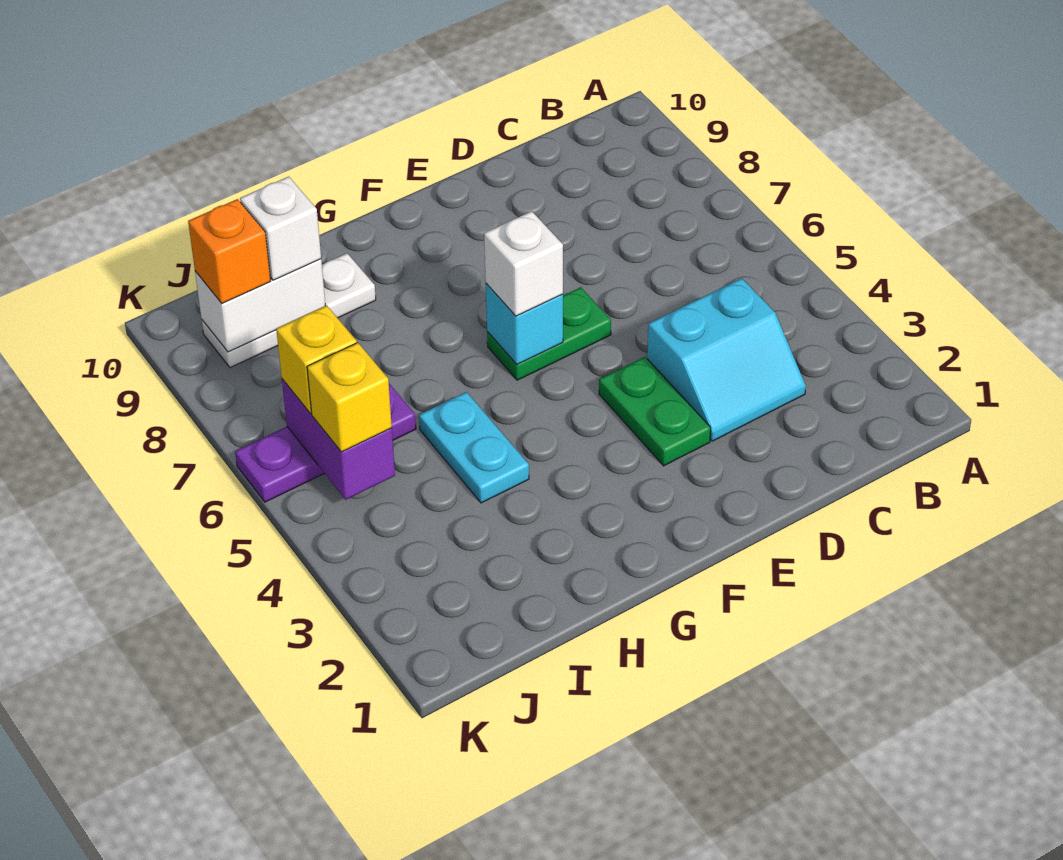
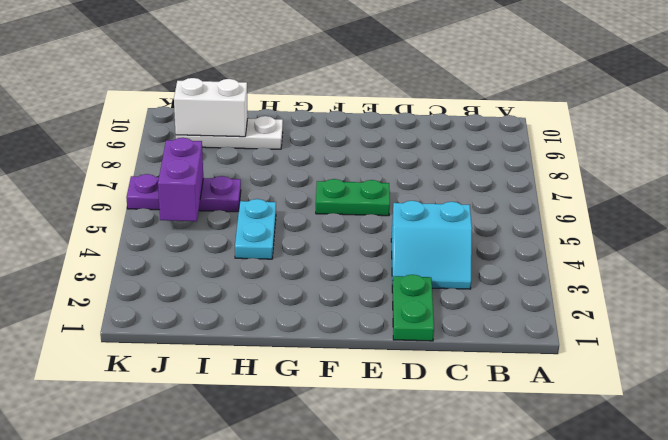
green plate D1:D2 level 1 -> green plate E3:E4 level 1
none -> cyan brick F6 level 2
none -> white brick F6 level 3
none -> white brick I9 level 3

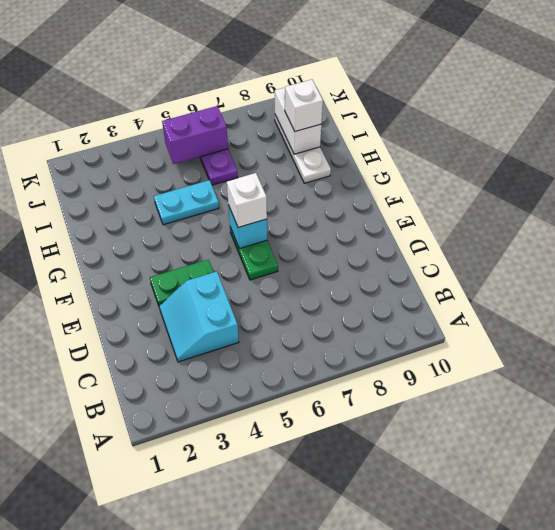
none -> yellow brick J5 level 3
none -> yellow brick J6 level 3
none -> orange brick J9 level 3

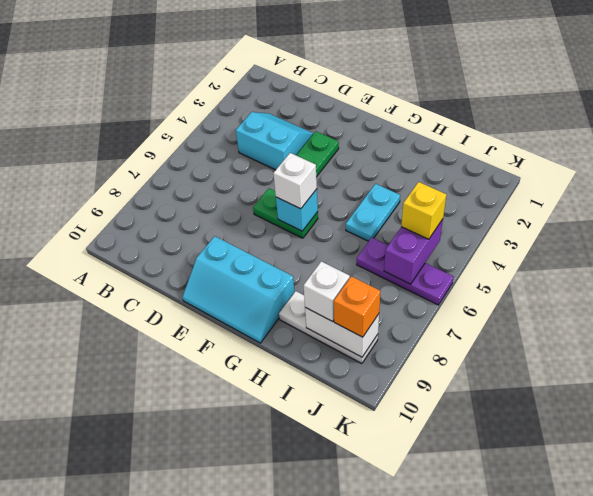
cyan slope E9:G10 level 1 top 9 -> none
none -> yellow brick J6 level 3

